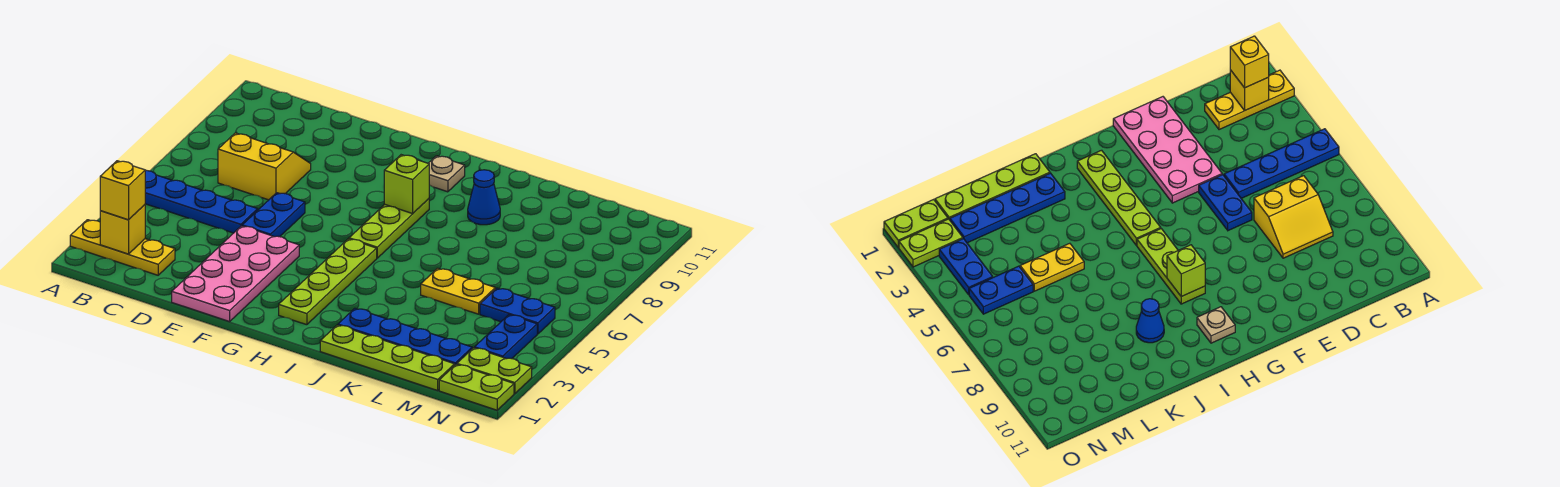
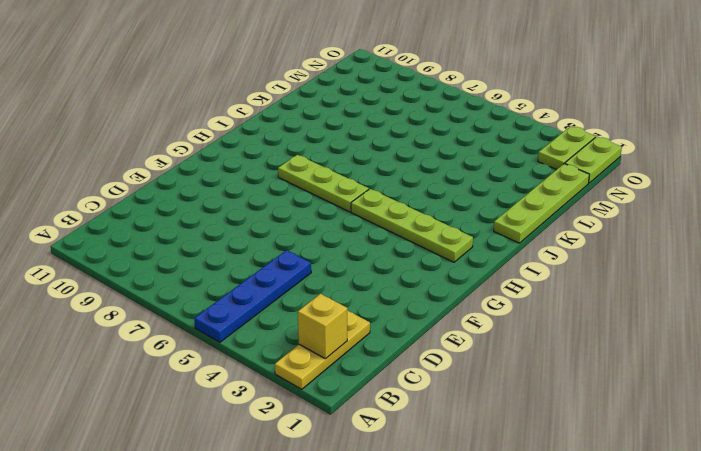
none -> yellow slope C7:D8 level 1 top 7
none -> pink plate E1:F4 level 1
none -> blue plate E5:E6 level 1

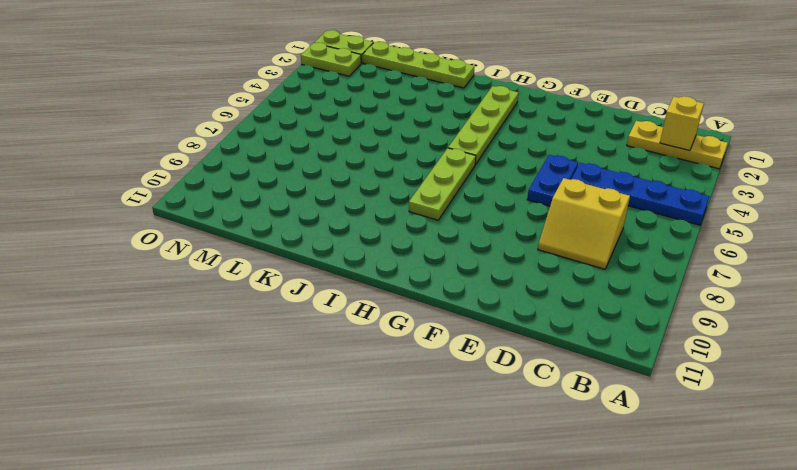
none -> pink plate E1:F4 level 1
none -> tan plate H10 level 1
none -> blue plate J2:M2 level 1

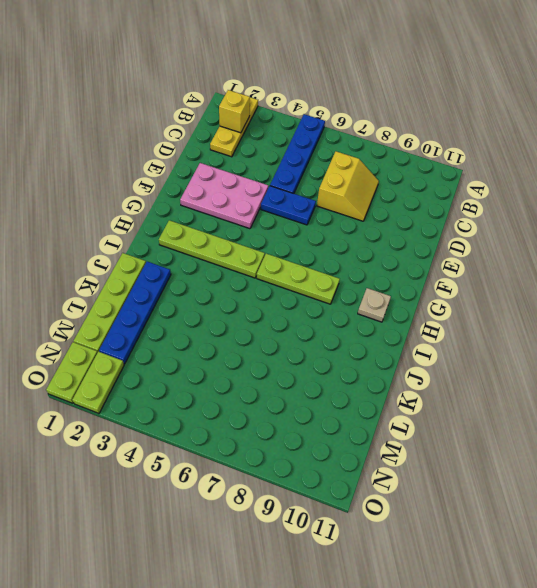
pink plate E2:F4 level 1 -> pink plate E1:F4 level 1
none -> blue cone J9 level 1
none -> yellow plate K5:L5 level 1
none -> blue plate M5:N5 level 1

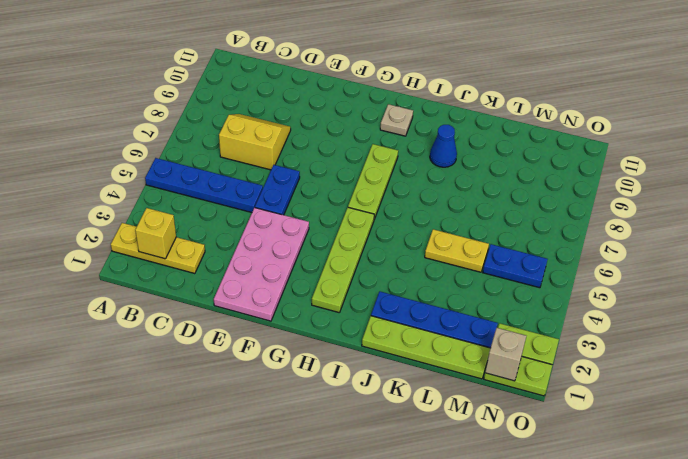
tan brick N1 level 2 -> none
none -> blue plate N3:N4 level 1
none -> lime brick H8 level 2
none -> yellow brick B2 level 3

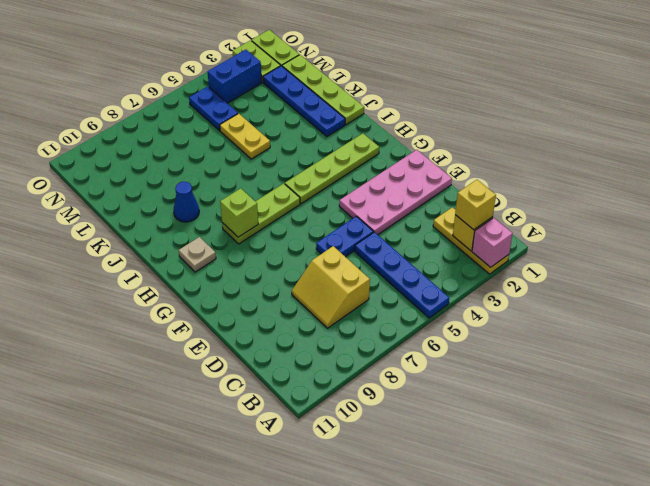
pink brick A2 level 2 -> none
blue brick N3:N4 level 1 -> blue plate N3:N4 level 1

